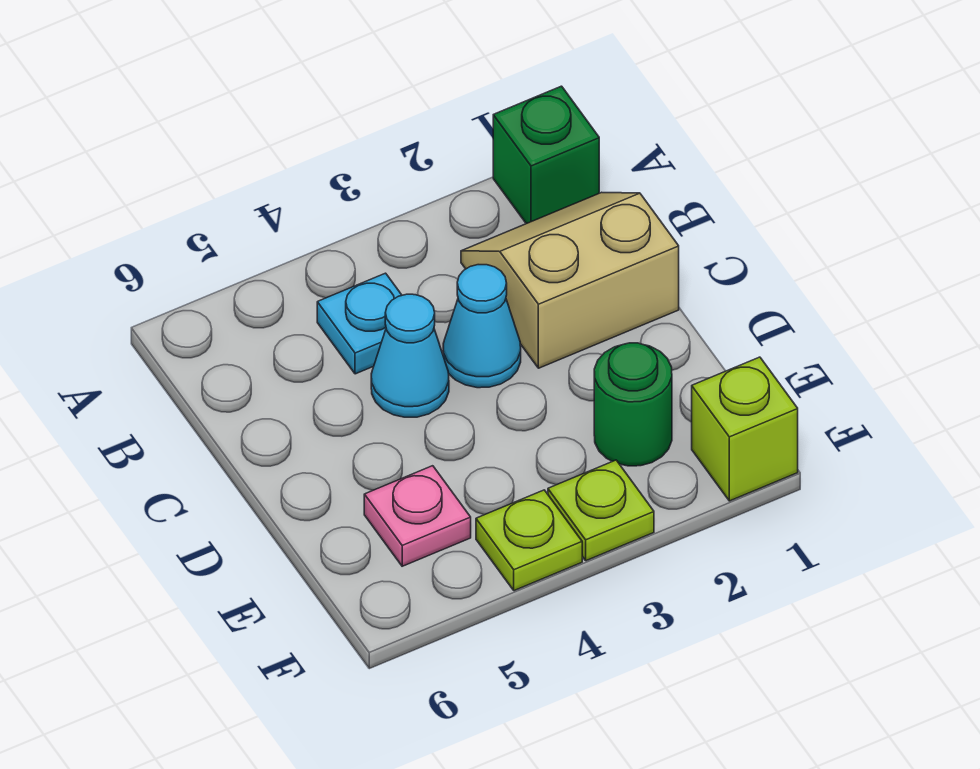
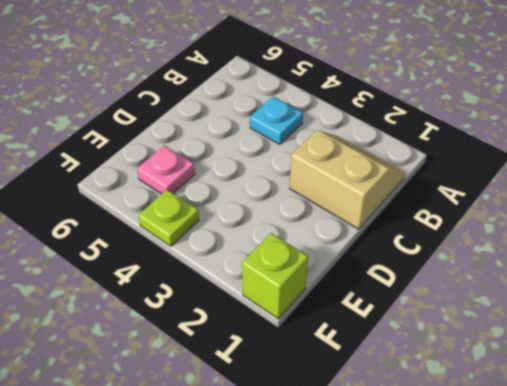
none -> green brick A1 level 1
none -> cyan cone C3 level 1

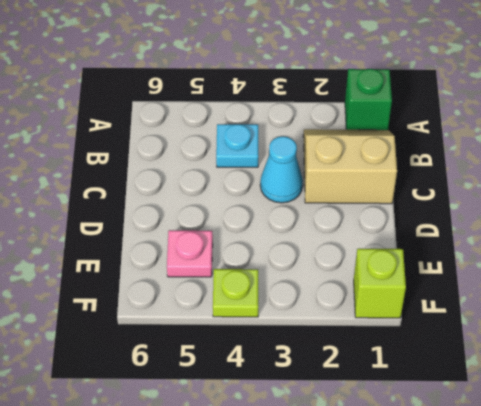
none -> cyan cone C4 level 1
none -> green round brick E2 level 1

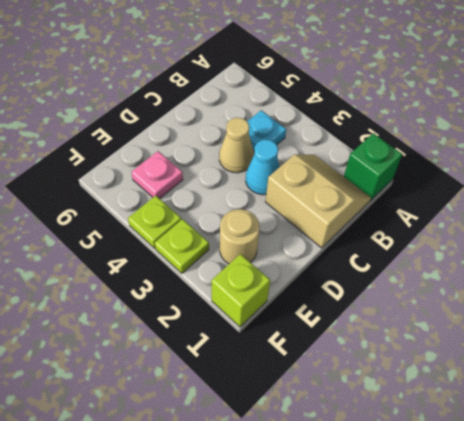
tan cone C4 level 1 -> cyan cone C4 level 1
tan round brick E2 level 1 -> green round brick E2 level 1

